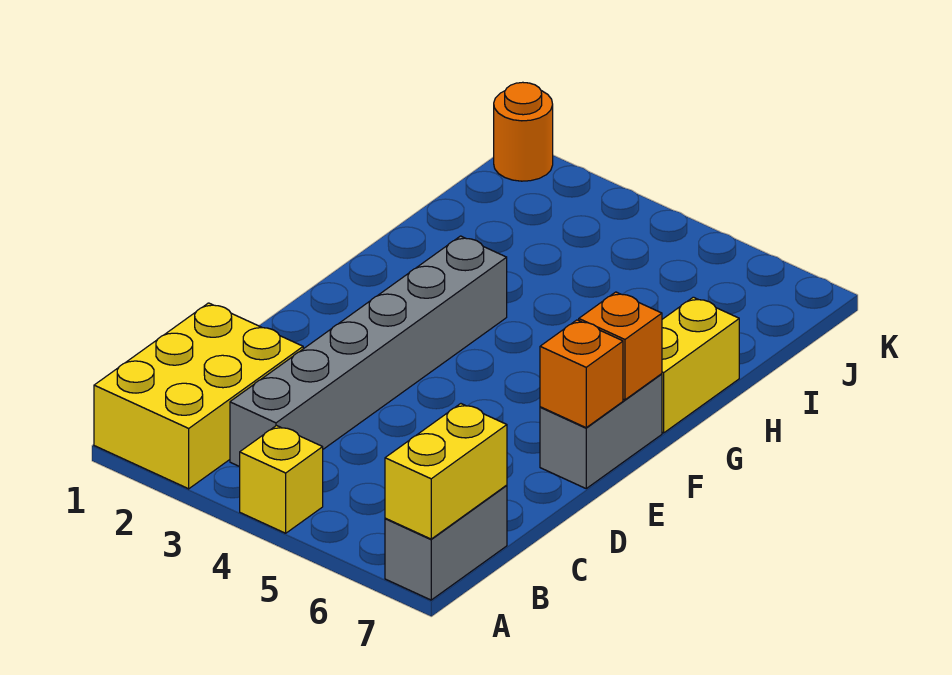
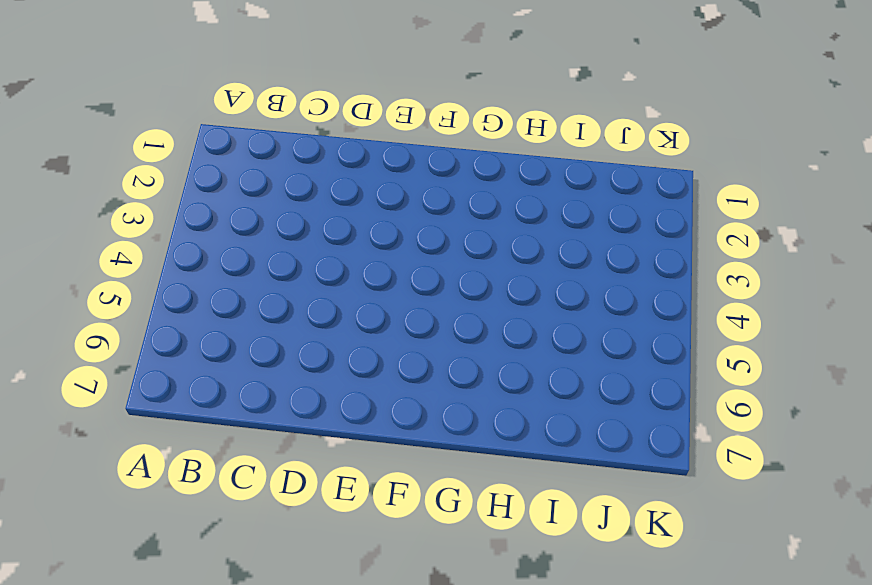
none -> yellow brick A1:C2 level 1
none -> yellow brick A4 level 1

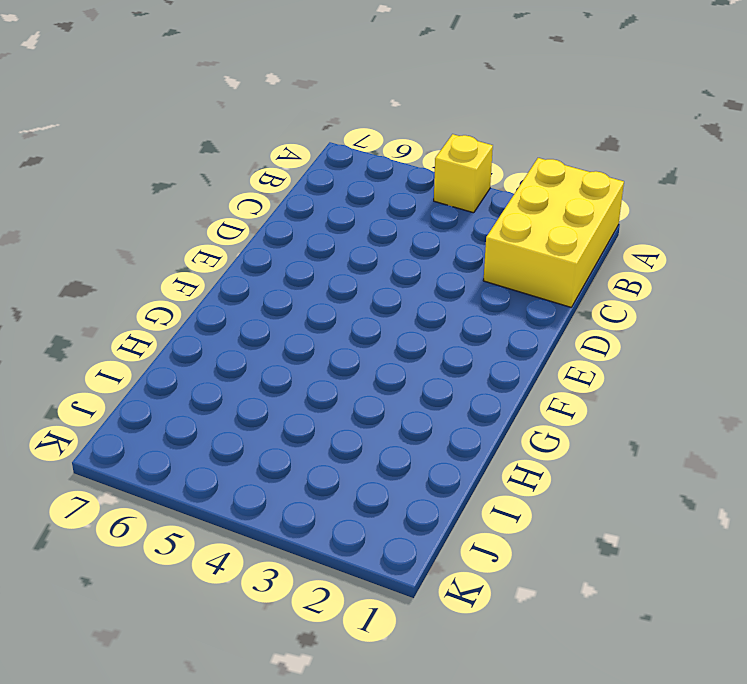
none -> grey brick A7:B7 level 1
none -> grey brick B3:G3 level 1

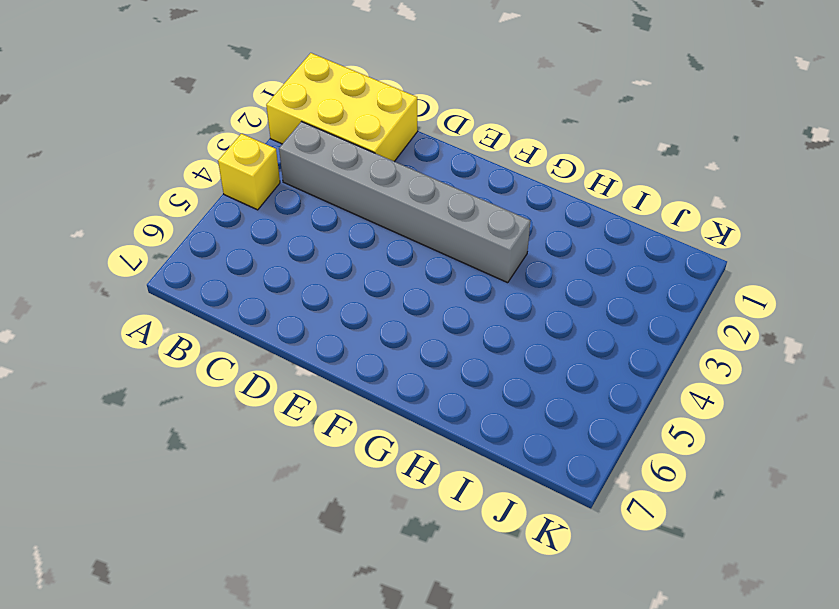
none -> grey brick A7:B7 level 1
none -> grey brick E7:F7 level 1

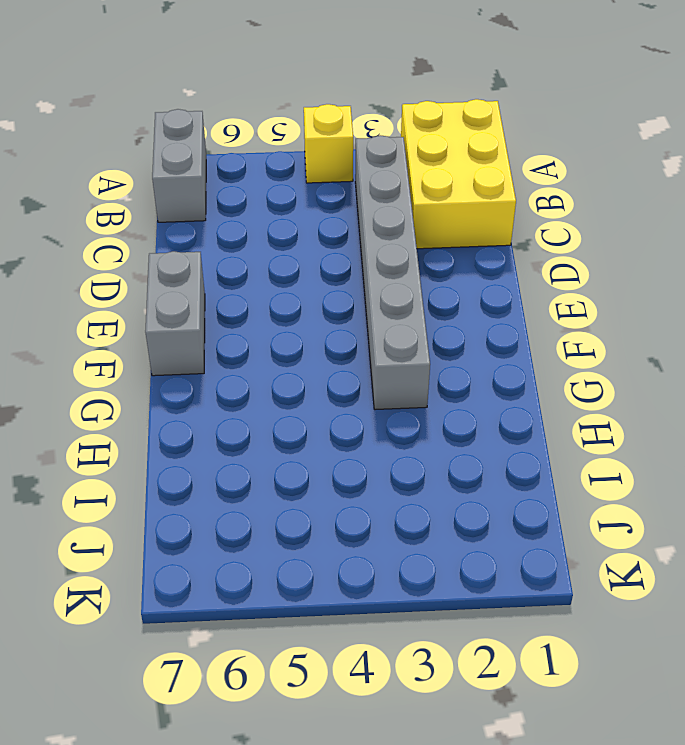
none -> yellow brick G7:H7 level 1
none -> orange round brick K1 level 1

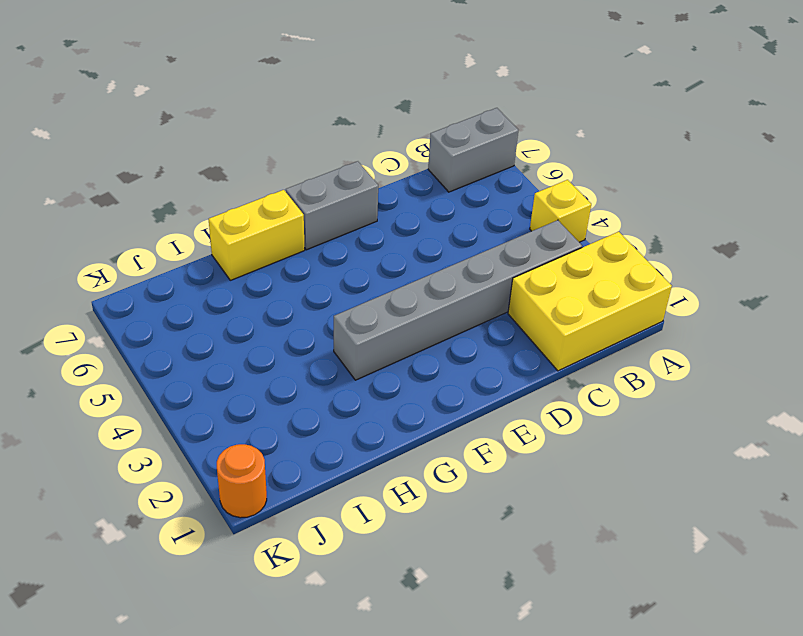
none -> yellow brick A7:B7 level 2
none -> orange brick E7 level 2

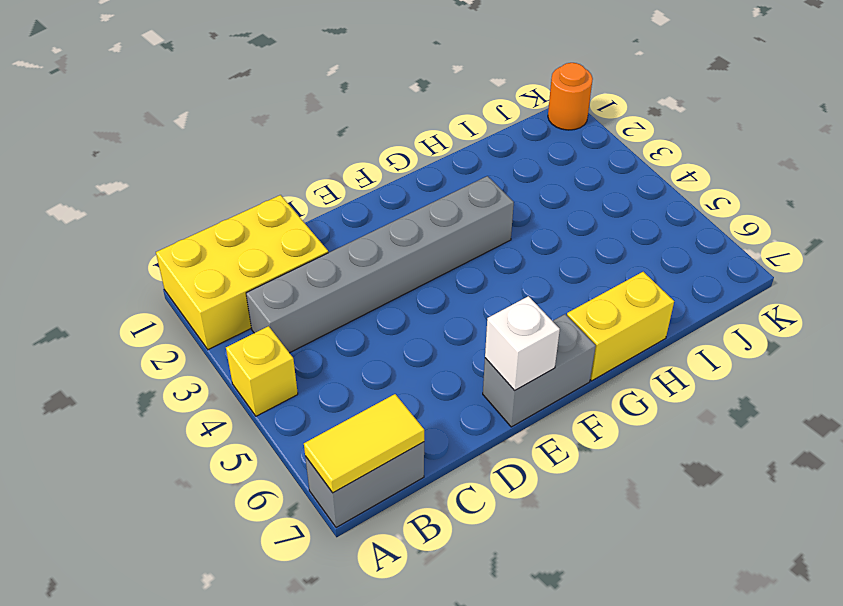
yellow tile A7:B7 level 2 -> yellow brick A7:B7 level 2
white brick E7 level 2 -> orange brick E7 level 2
none -> orange brick F7 level 2

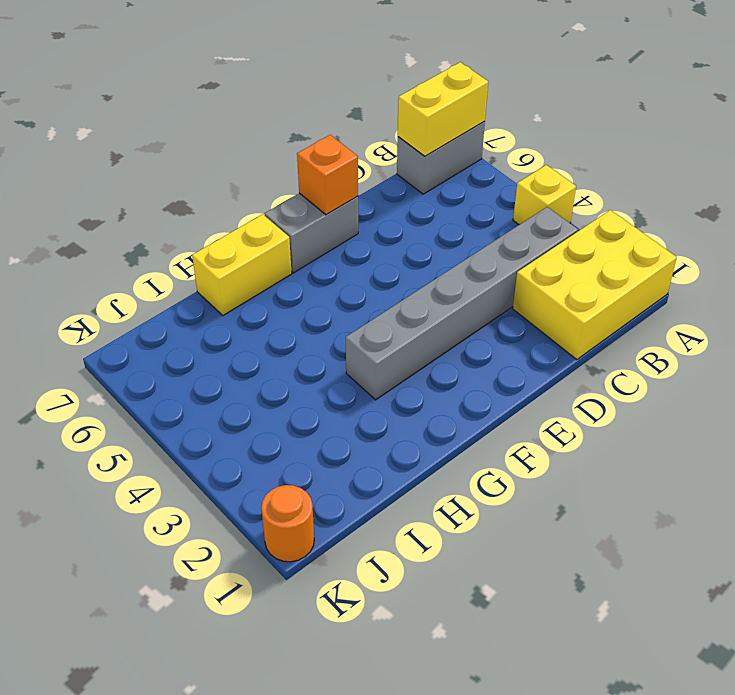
none -> orange brick F7 level 2

